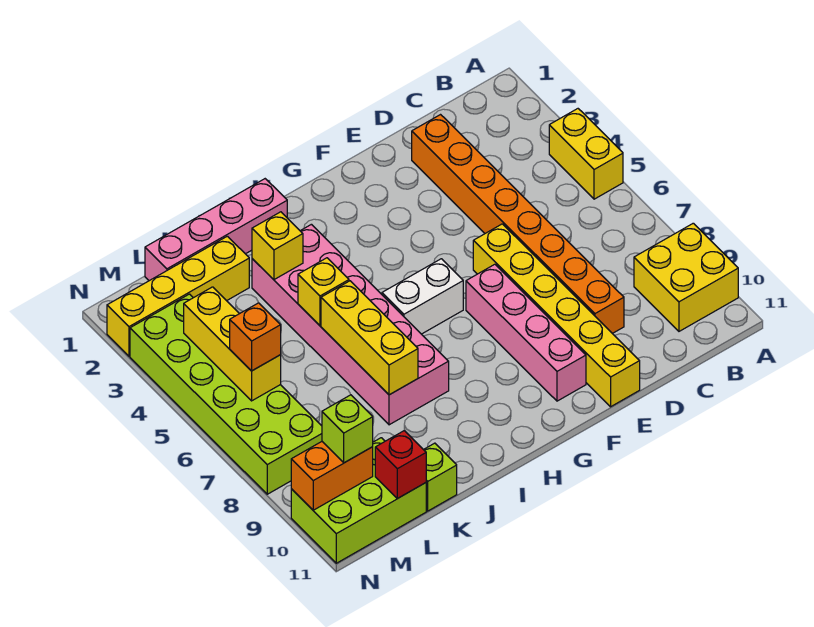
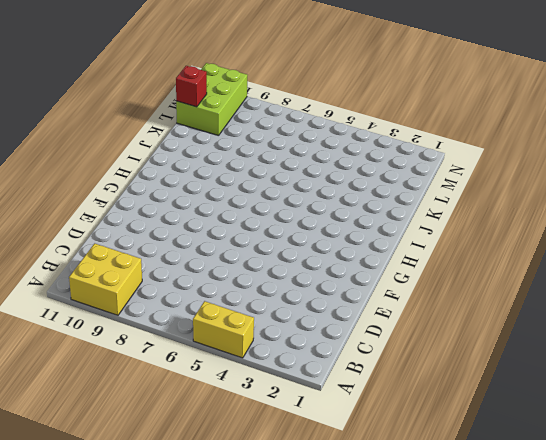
none -> orange brick D2:D9 level 1
none -> yellow brick E6:E11 level 1
none -> pink brick F7:F10 level 1

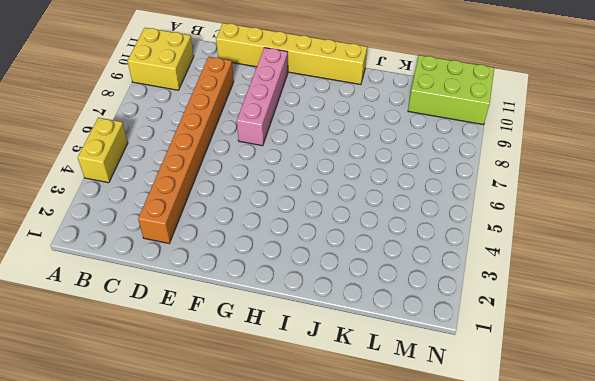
yellow brick D11:I11 level 1 -> yellow brick E6:E11 level 1
none -> white brick G6:H6 level 1
none -> pink brick I1:L1 level 1
none -> pink brick I3:J8 level 1

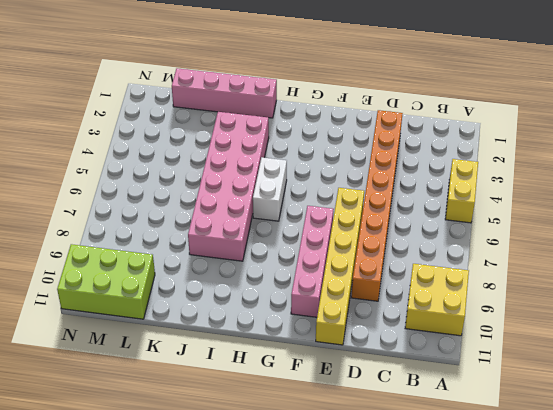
white brick H5:H6 level 1 -> white brick G6:H6 level 1
none -> yellow brick K2:N2 level 1
none -> lime brick K11 level 1
none -> lime brick M3:N8 level 1

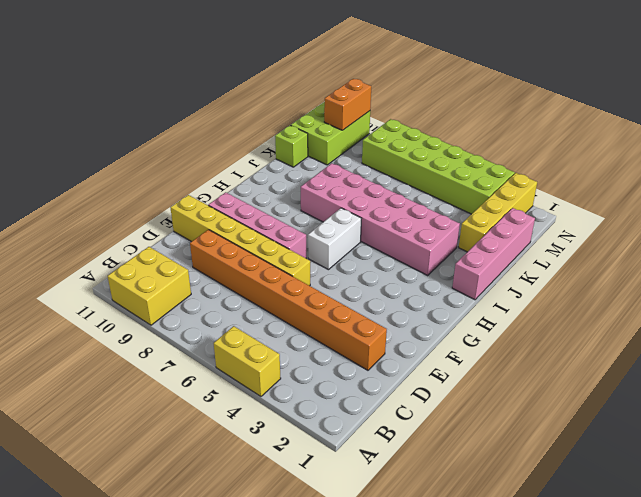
none -> yellow brick J3 level 2
none -> yellow brick J5 level 2
none -> yellow brick J6:J8 level 2

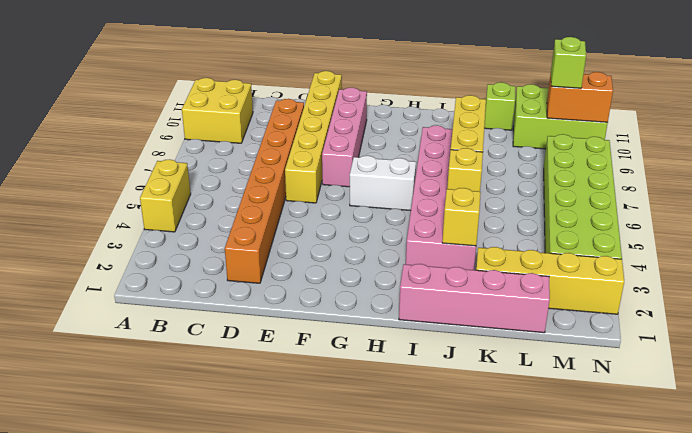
none -> red brick L11 level 2
none -> yellow brick M4:M6 level 2
none -> orange brick M6 level 3

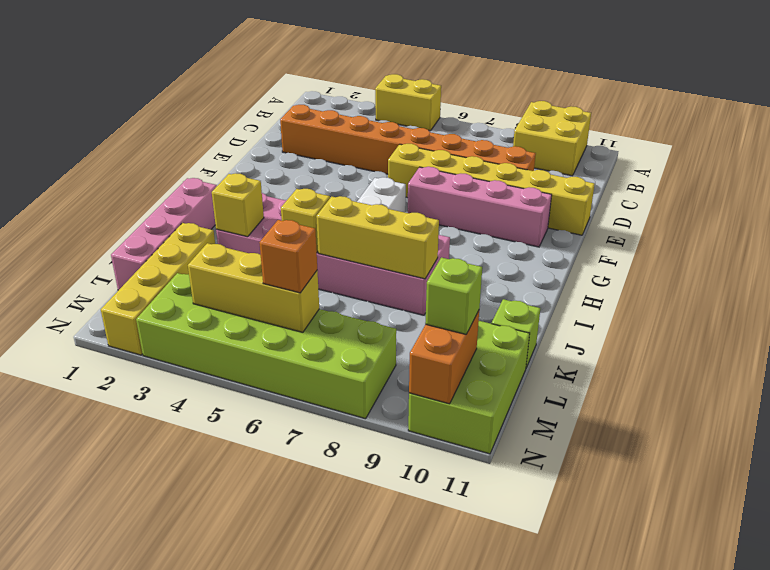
none -> red brick L11 level 2

